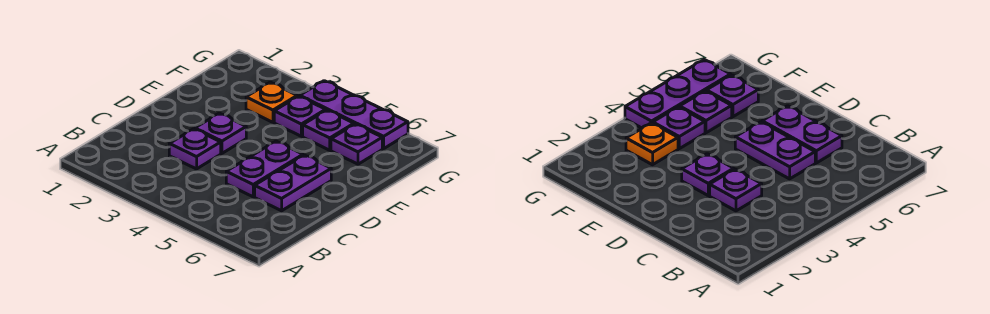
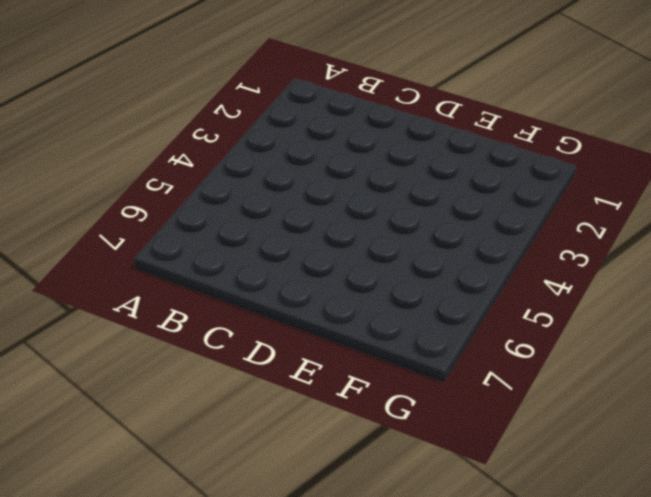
none -> purple plate C3 level 1
none -> purple plate C5:D5 level 1

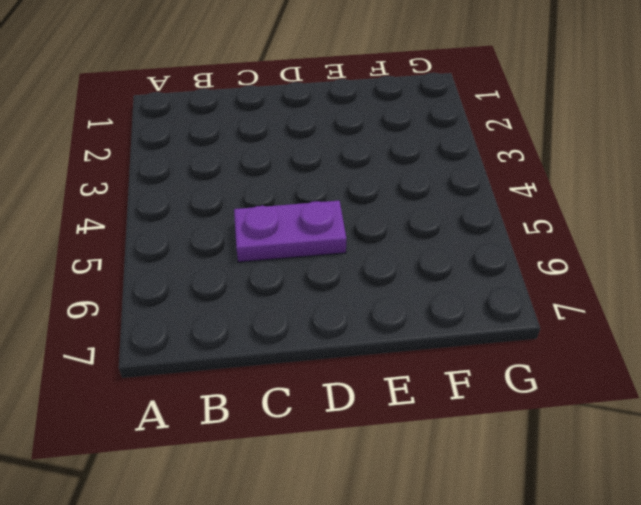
none -> purple plate C3 level 1
none -> purple plate C6:D6 level 1

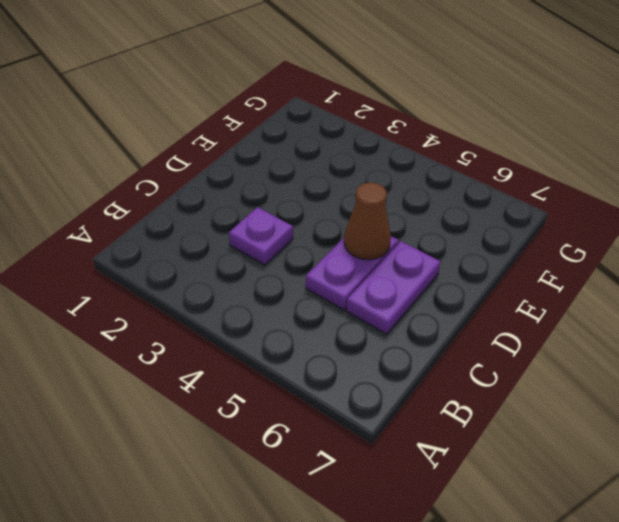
brown cone D5 level 2 -> none
none -> purple plate D3 level 1
none -> orange plate F3 level 1

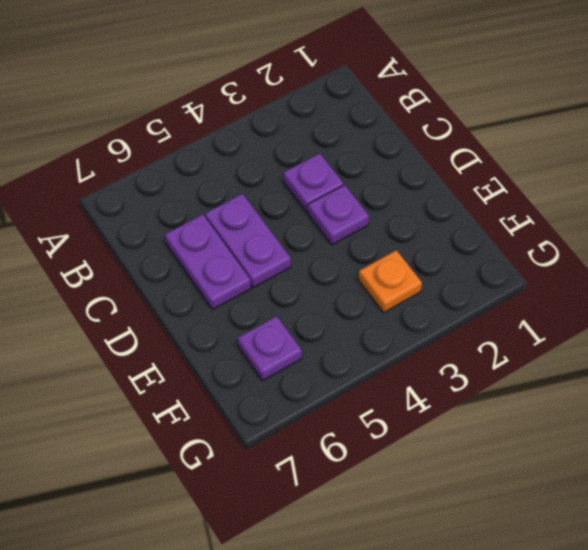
none -> purple plate F4 level 1
none -> purple plate F5 level 1

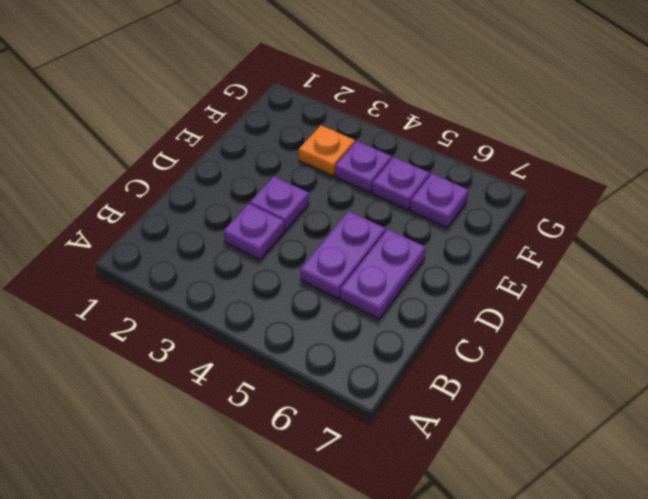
none -> purple plate G4:G6 level 1

